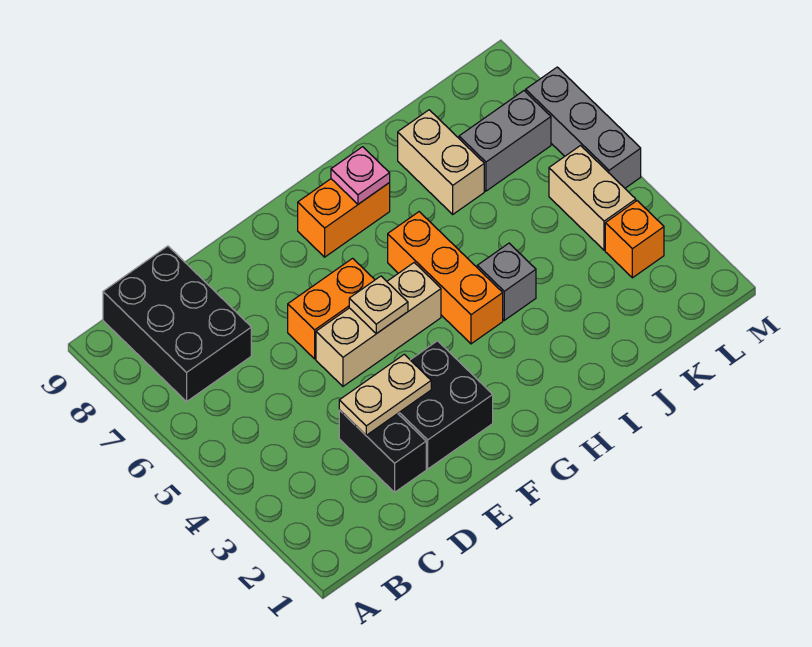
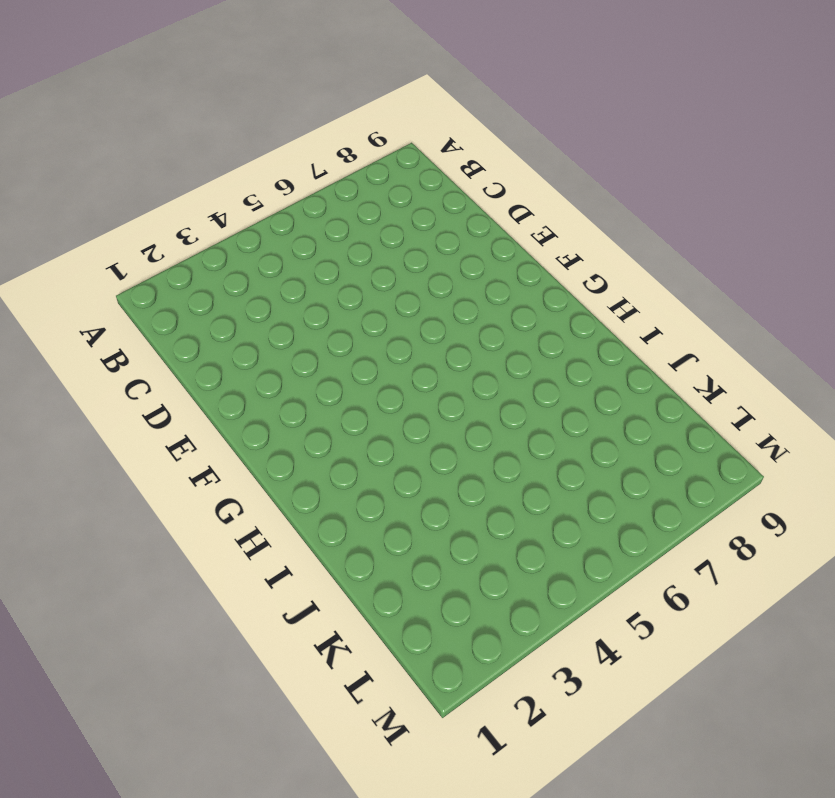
none -> black brick B7:C9 level 1
none -> black brick D2:D3 level 1
none -> black brick E2:F3 level 1

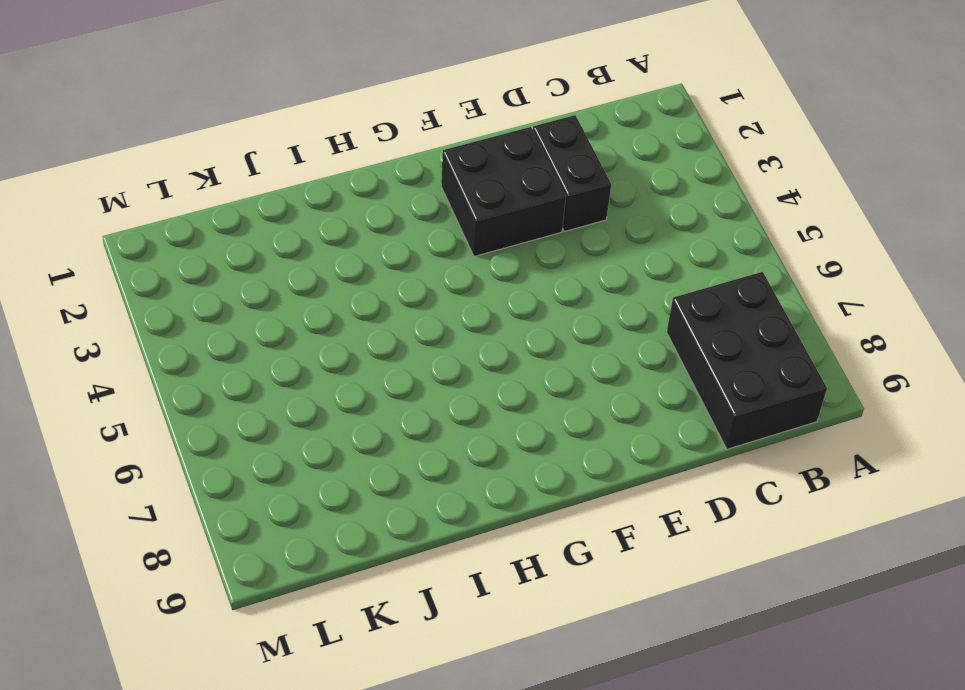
none -> tan brick E5:G5 level 1
none -> orange brick E6:F6 level 1
none -> orange brick G8:H8 level 1

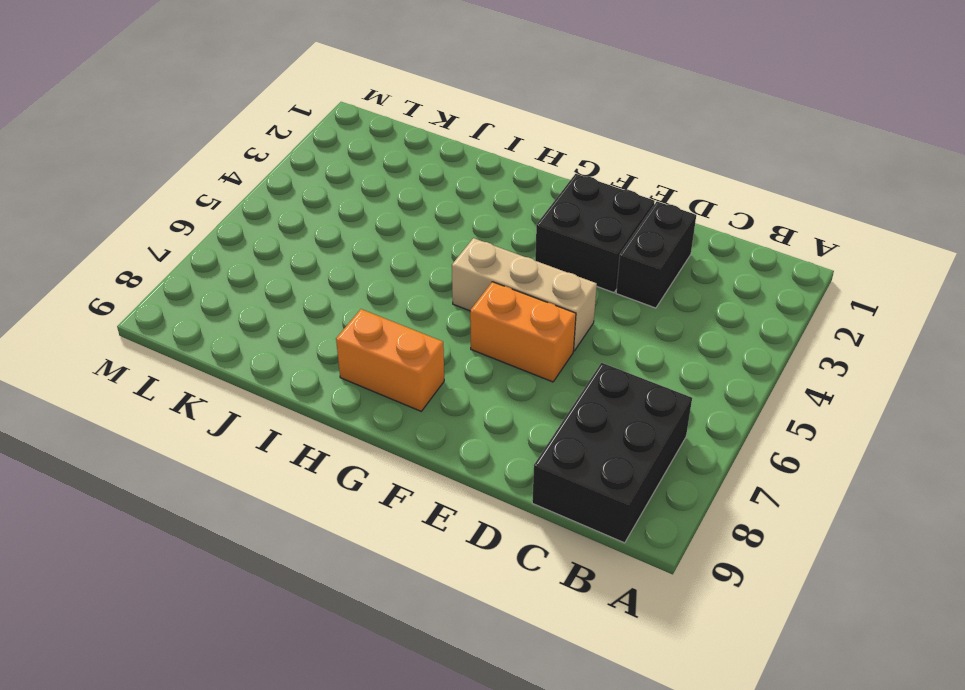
none -> orange brick H4:H6 level 1
none -> grey brick I4 level 1
none -> tan brick J7:J8 level 1

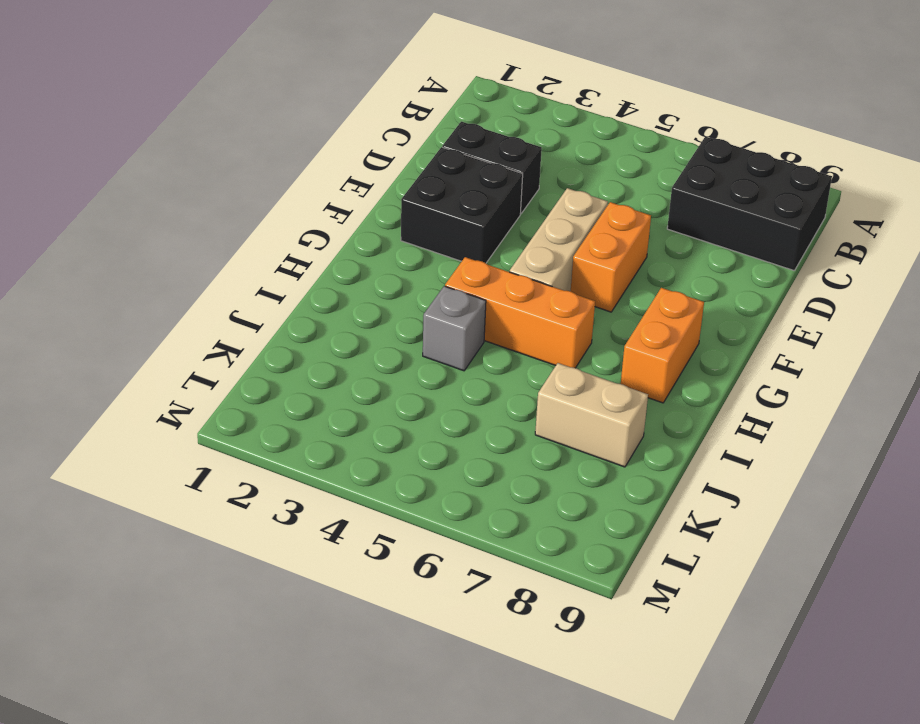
none -> grey brick K7:L7 level 1
none -> orange brick L3 level 1
none -> tan brick L4:L5 level 1

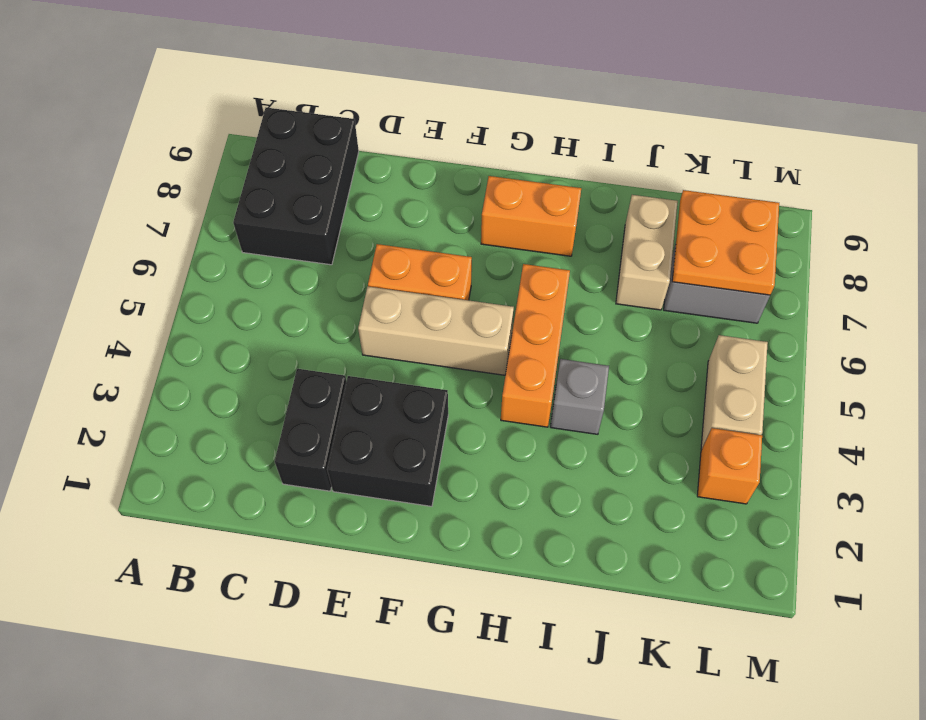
orange plate K7:L8 level 2 -> none
none -> grey brick M5:M7 level 1
none -> tan plate D3:E3 level 2
none -> tan plate F5 level 2

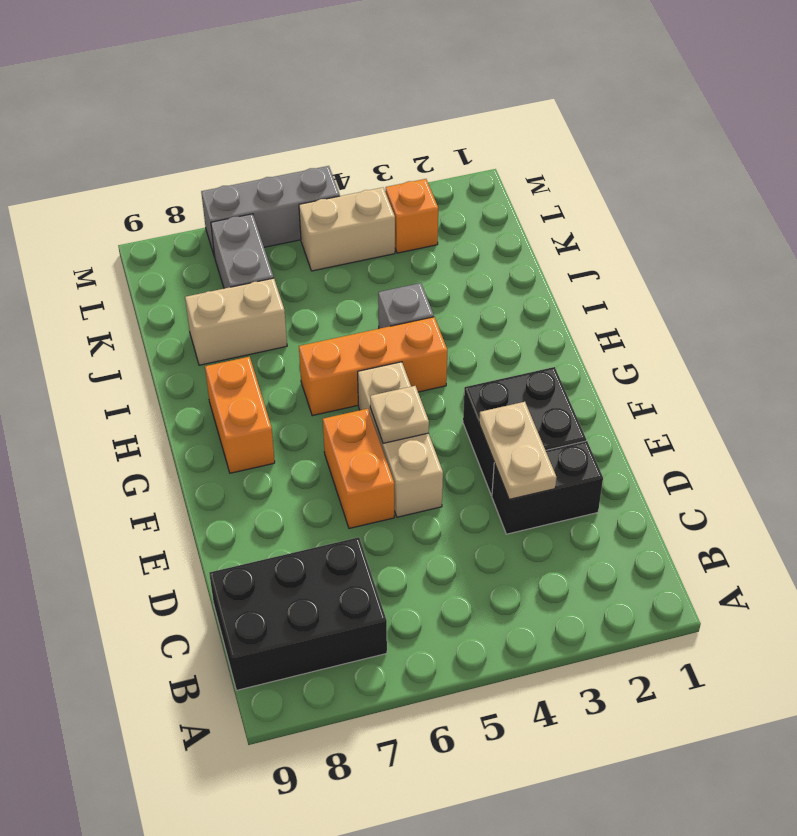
none -> pink plate H8 level 2

